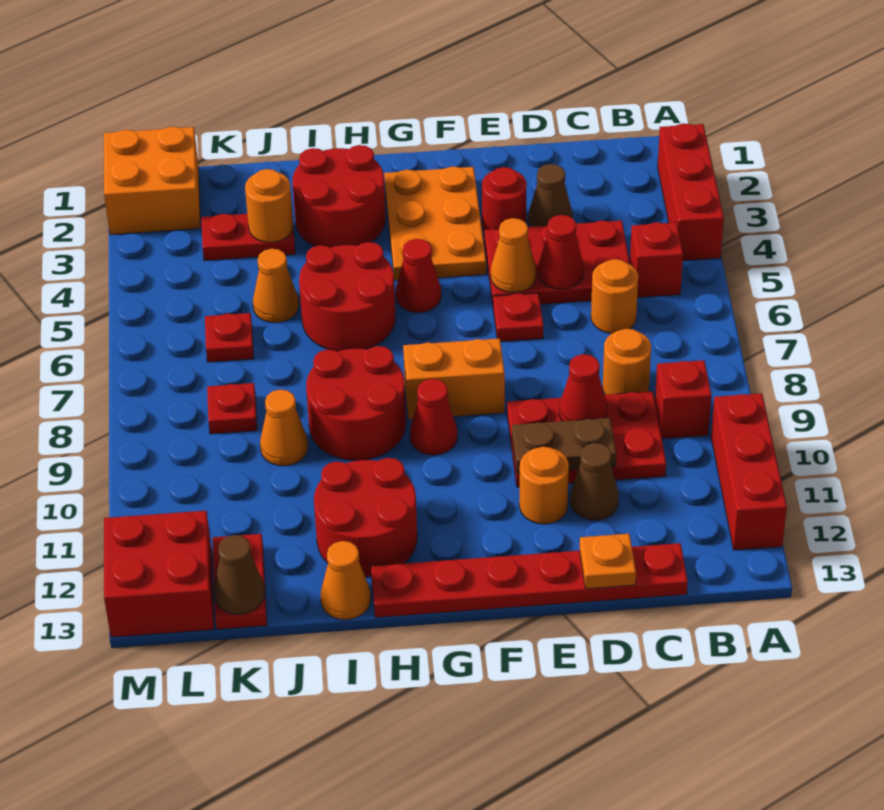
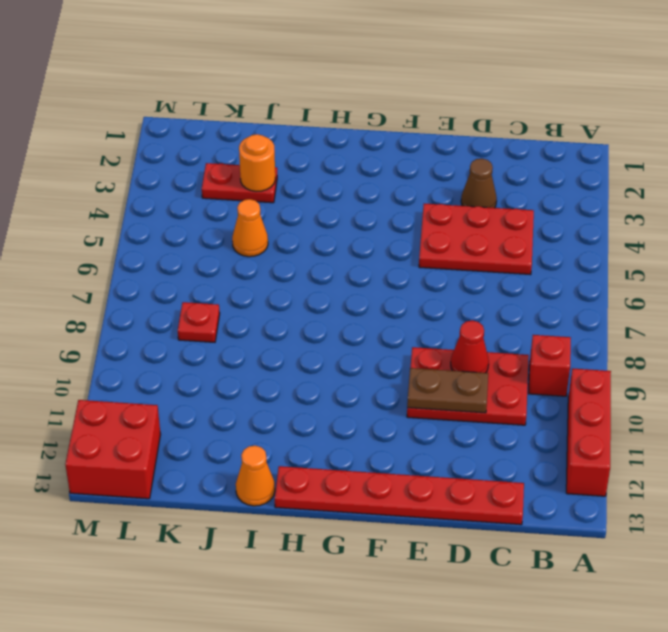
none -> red brick A2:A4 level 1
none -> red brick B5 level 1
none -> orange round brick C6 level 1
none -> orange round brick C8 level 1

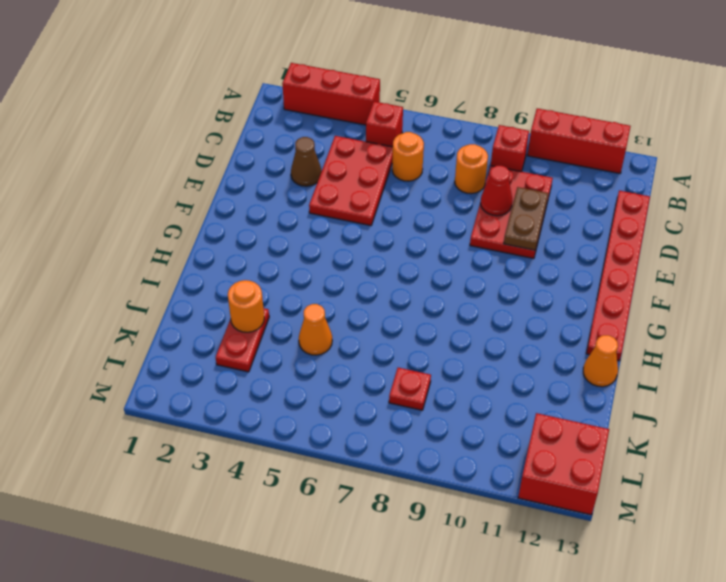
none -> brown cone D11 level 1
none -> red round brick E3 level 1
none -> red plate E6 level 1
none -> orange round brick E11 level 1

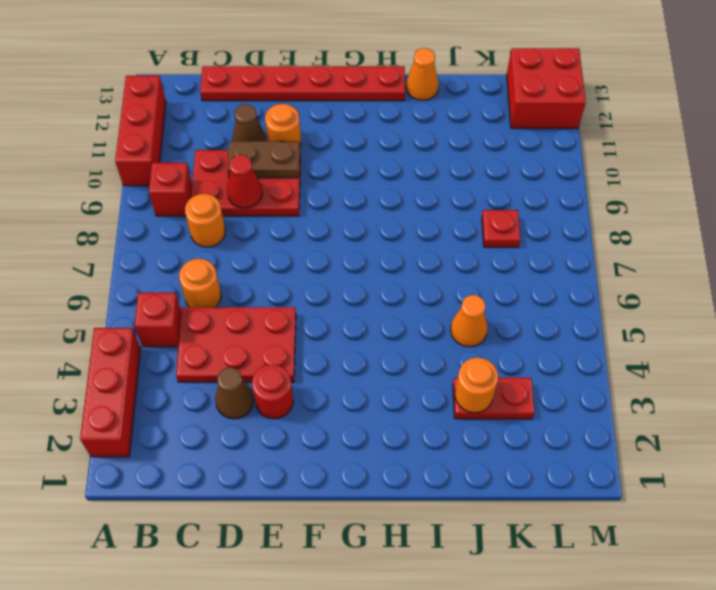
none -> red plate E6 level 1
none -> orange plate F2:G4 level 1
none -> orange brick F8:G8 level 1
none -> red cone G5 level 1

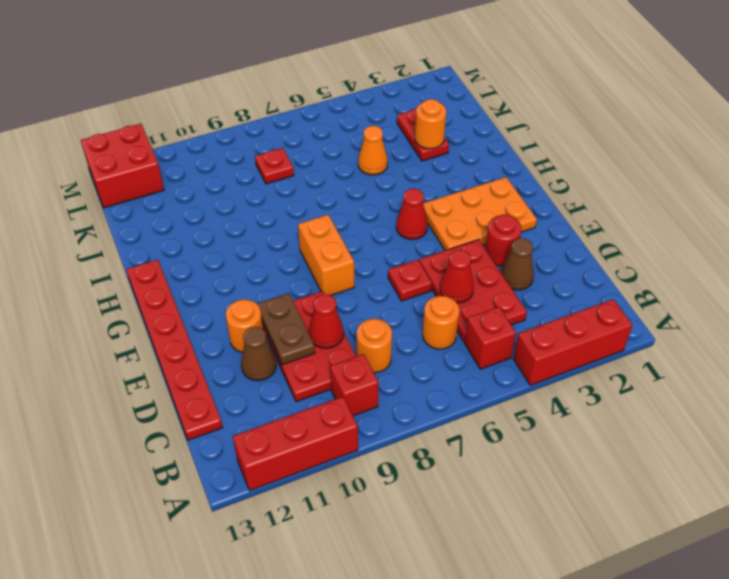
none -> red cone G9 level 1
none -> red round brick H2:I3 level 1
none -> red round brick H5:I6 level 1
none -> red round brick H8:I9 level 1

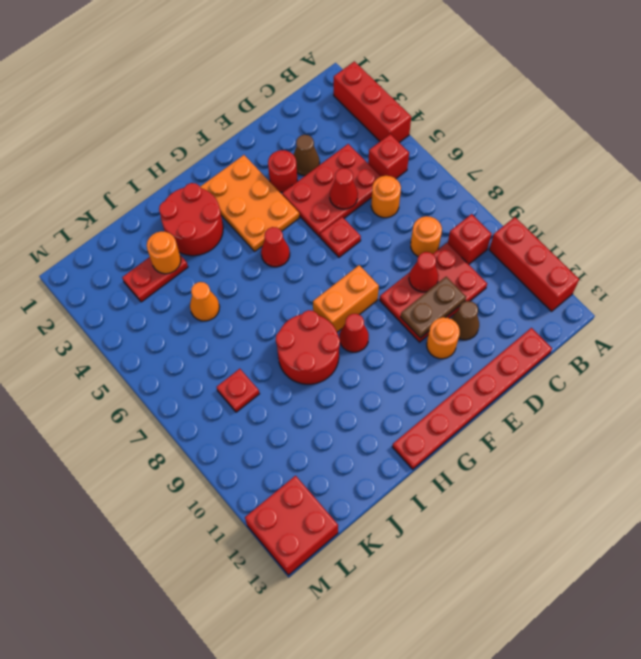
none -> red round brick H5:I6 level 1
none -> red round brick H11:I12 level 1
none -> orange cone I13 level 1
none -> orange cone J9 level 1

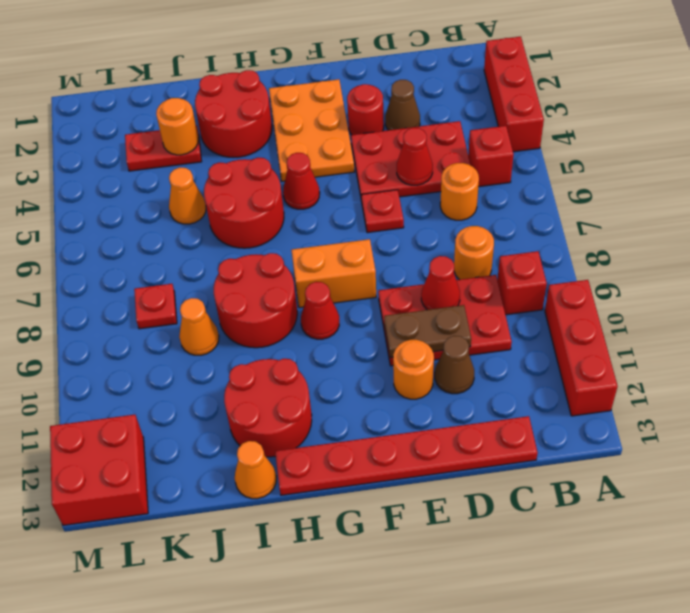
none -> red plate K6 level 1
none -> red plate K12:K13 level 1
none -> orange brick L1:M2 level 1
none -> orange plate D13 level 2

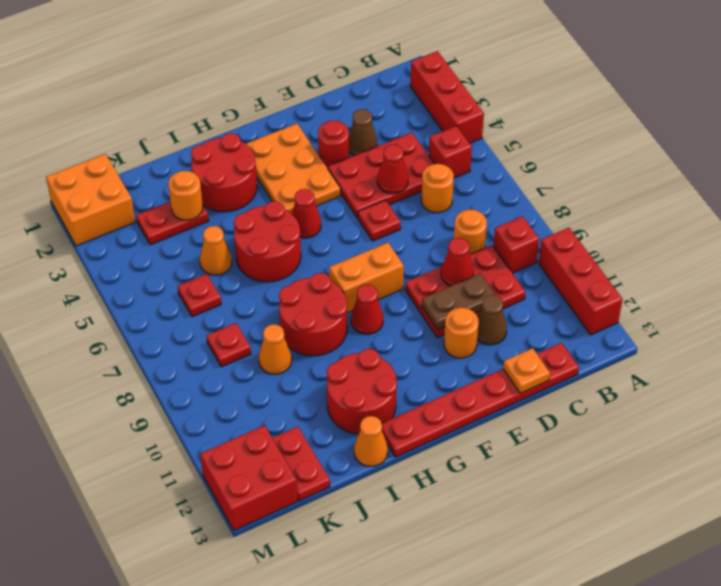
none -> orange cone E5 level 2
none -> brown cone K13 level 2

